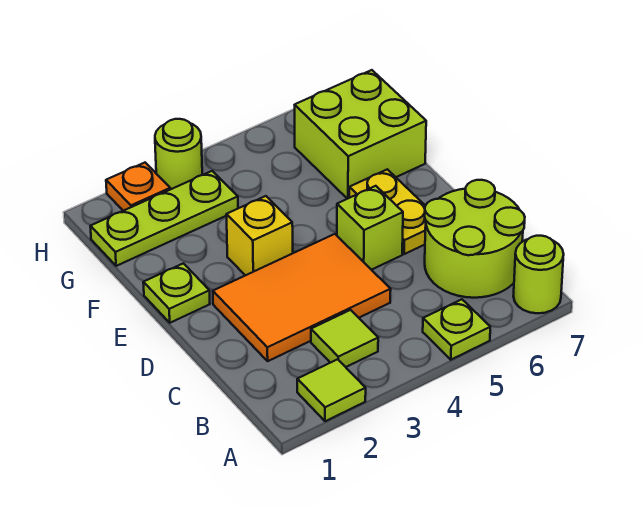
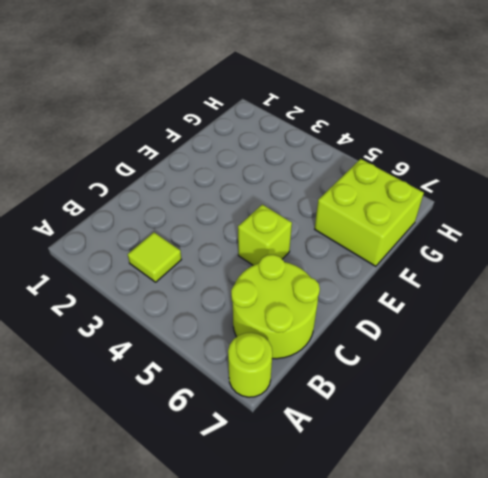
none -> lime tile A2 level 1
none -> lime plate A5 level 1
none -> orange tile C2:D4 level 1

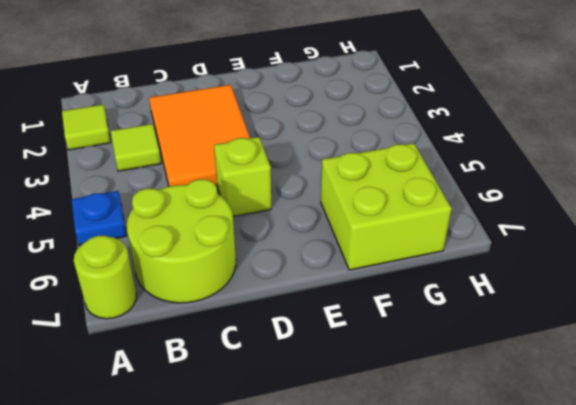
blue plate A5 level 1 -> lime plate A5 level 1
none -> yellow plate D6:E6 level 1
none -> lime plate E1 level 1
none -> yellow brick E3 level 1

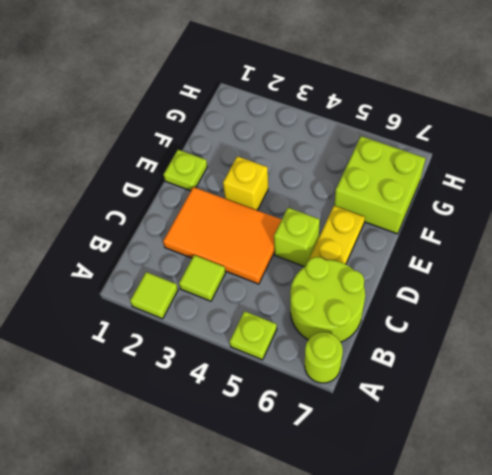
none -> lime plate G1:G3 level 1
none -> orange plate H2 level 1
none -> lime round brick H3 level 1

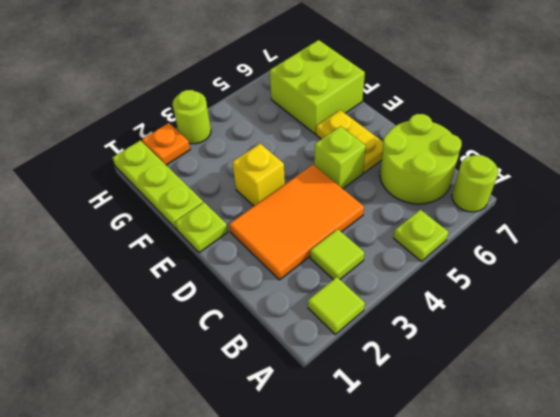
lime plate F1:H1 level 1 -> lime plate G1:G3 level 1

